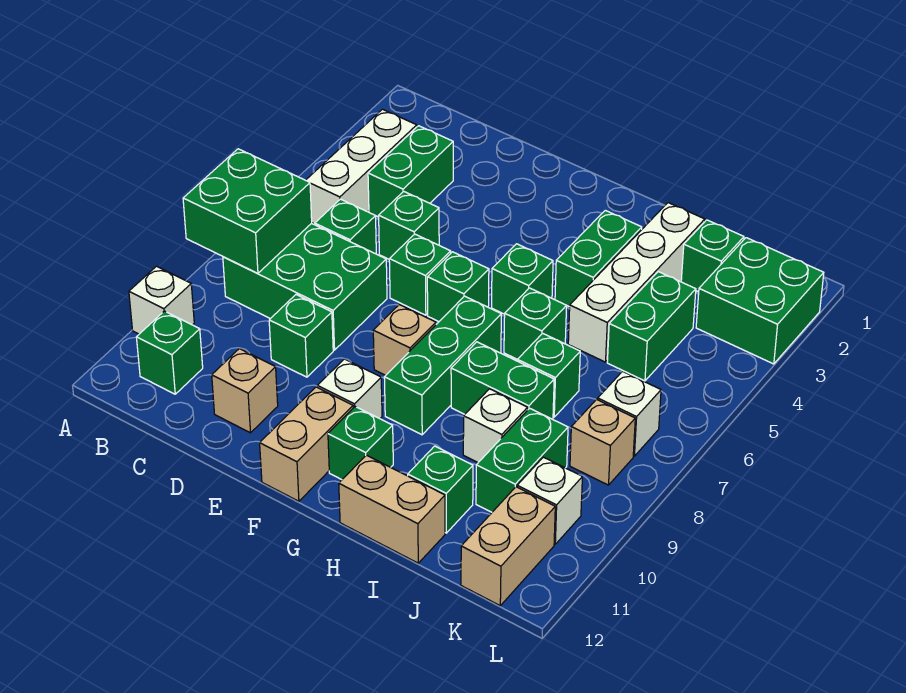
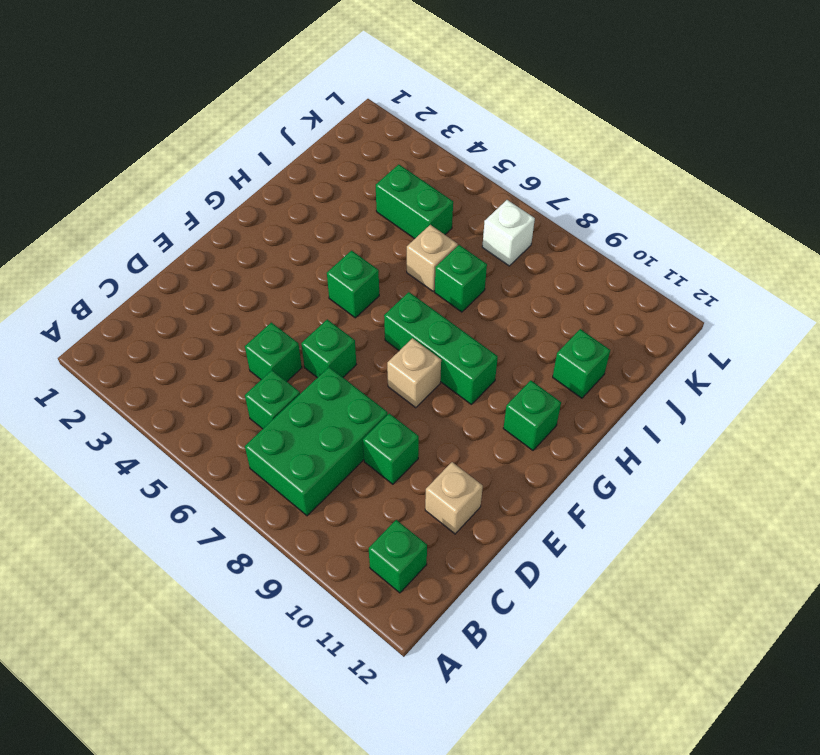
tan brick I6 level 1 -> tan brick K8 level 1
none -> white brick A10 level 1
none -> white brick B3:B5 level 1
none -> green brick C3:C4 level 1
none -> green brick F6 level 1

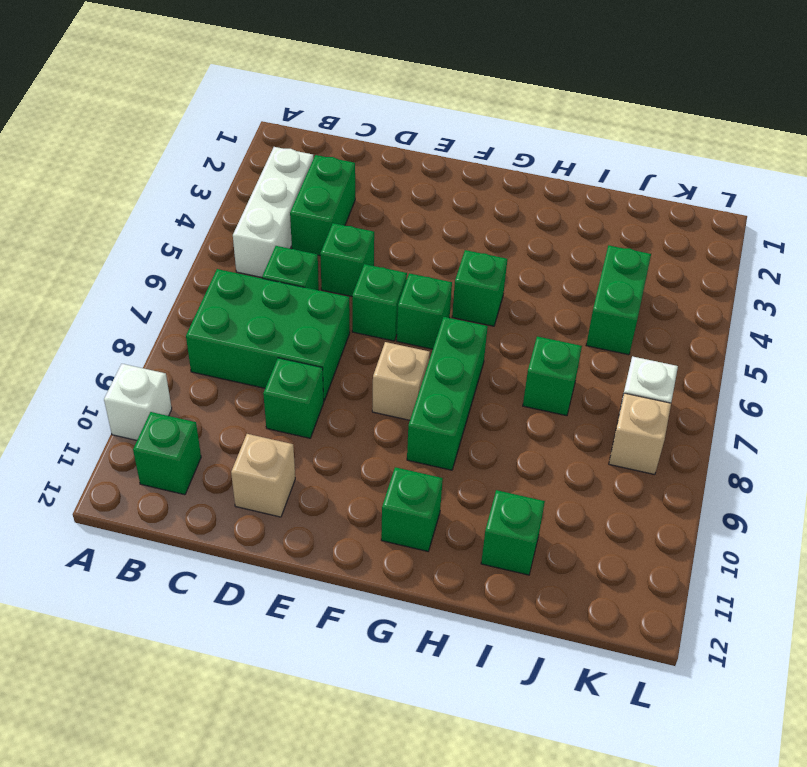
none -> white brick F10 level 1
none -> tan brick F11:F12 level 1
none -> green brick H3:H4 level 1
none -> green brick H6 level 1

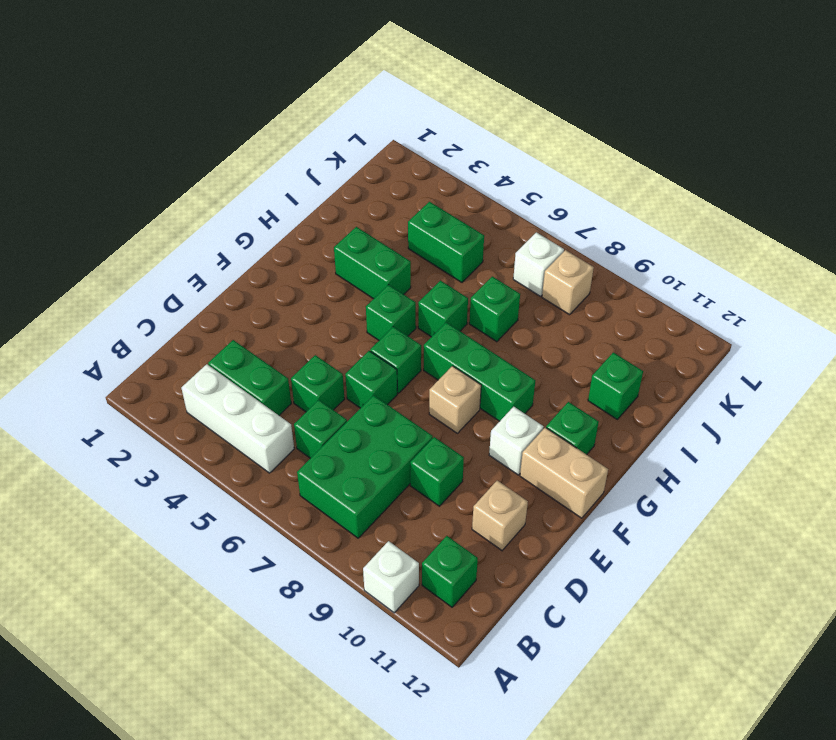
none -> green brick H8:I8 level 1
none -> tan brick H12:I12 level 1
none -> white brick I2:I5 level 1
none -> white brick I9 level 1

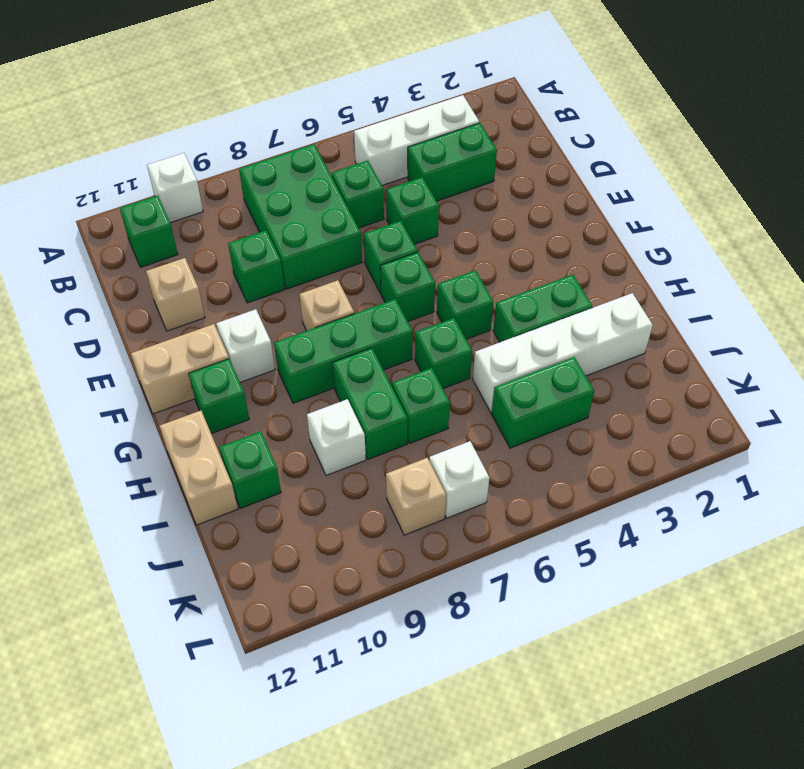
none -> green brick J2 level 1
none -> green brick J9:J10 level 1
none -> green brick K2:L3 level 1
none -> white brick K10 level 1

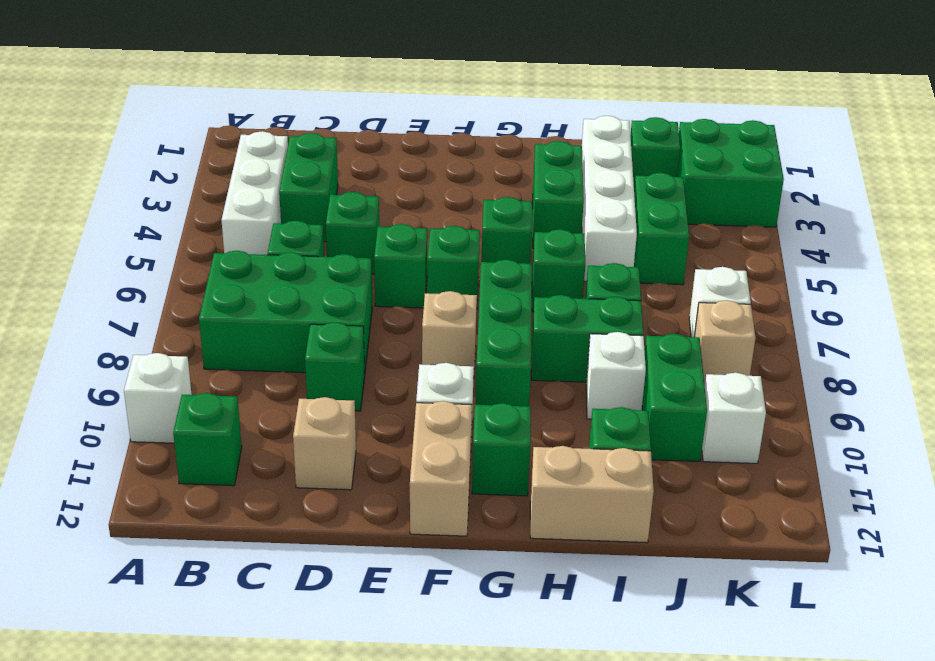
none -> tan brick K11:K12 level 1
none -> green brick A7:B8 level 2

